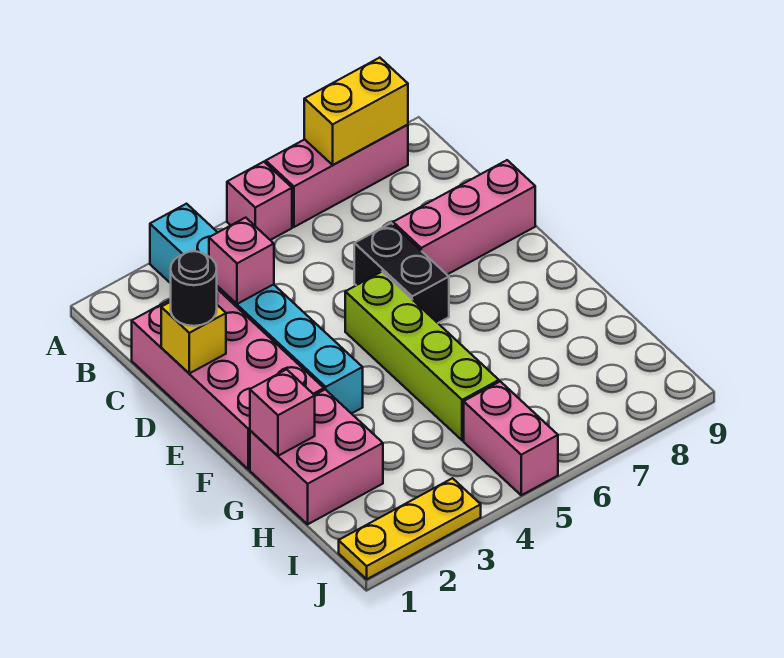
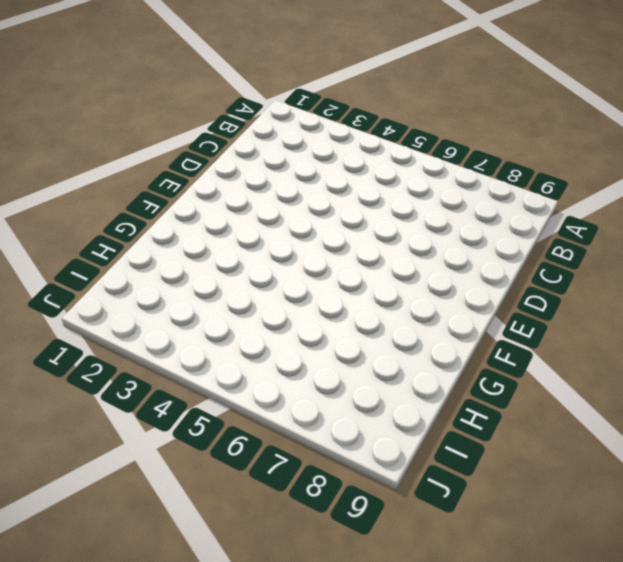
none -> cyan brick A3:F3 level 1
none -> pink brick A5 level 1
none -> pink brick A6:A8 level 1

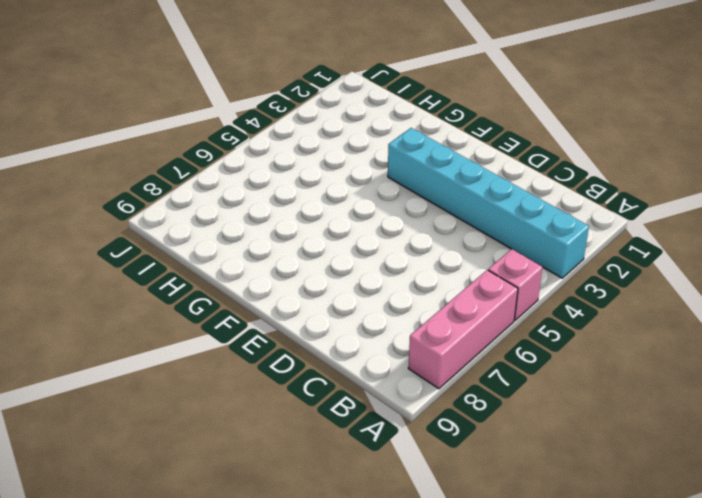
none -> pink brick C1:F2 level 1
none -> black brick D6:E6 level 1
none -> pink brick D7:D9 level 1

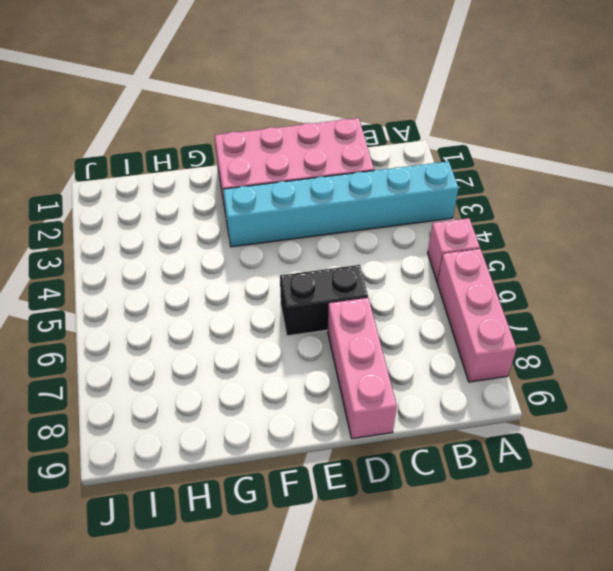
none -> lime brick E5:H5 level 1
none -> pink brick G1:H2 level 1
none -> pink brick I5:J5 level 1

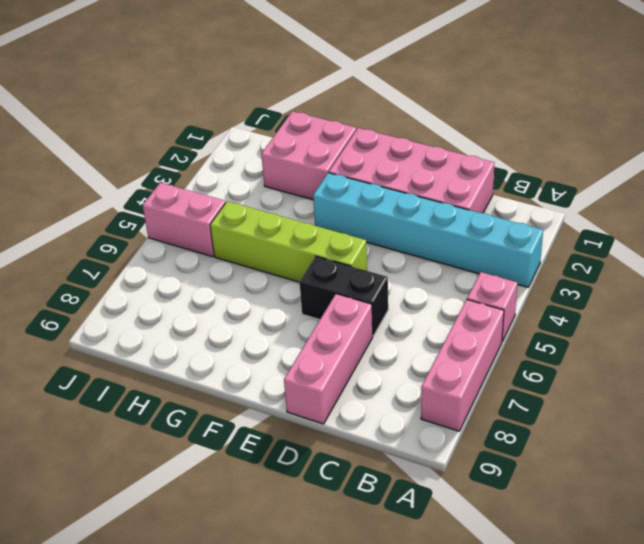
none -> yellow plate J1:J3 level 1
none -> yellow brick A7:A8 level 2
none -> pink brick C3 level 2

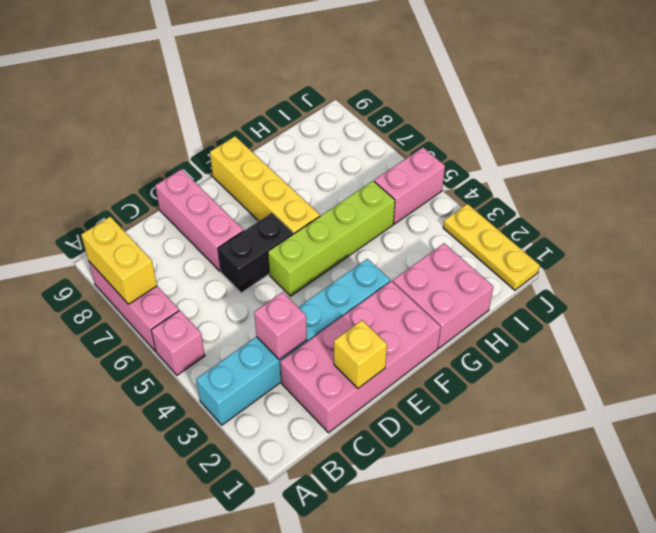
yellow brick F6:F9 level 1 -> none
none -> pink brick G1 level 2
none -> black round brick D1 level 3

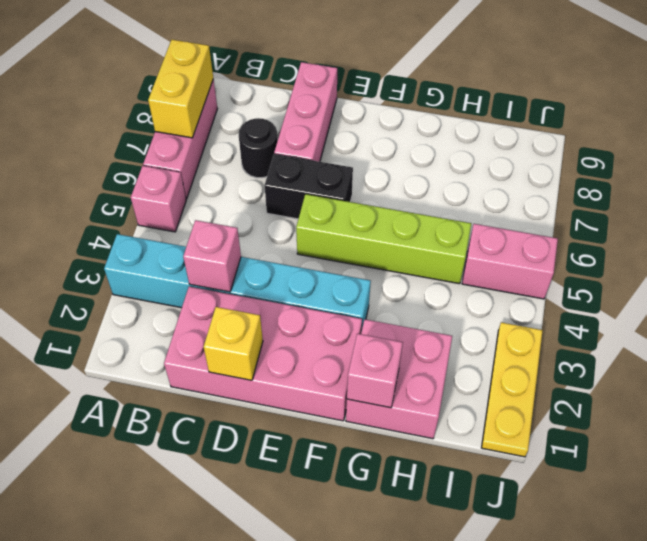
black round brick C7 level 1 -> black round brick D1 level 3

